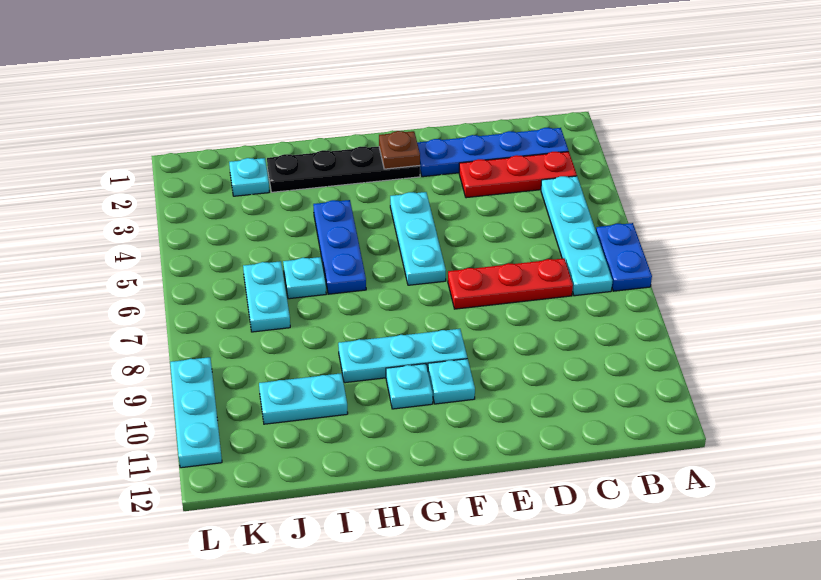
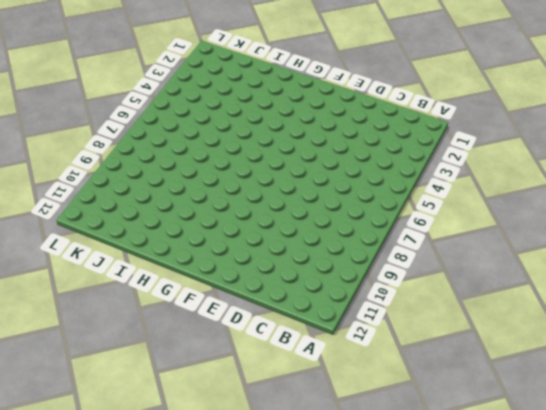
none -> blue plate A6:A7 level 1
none -> blue plate B2:E2 level 1
none -> red plate B3:D3 level 1

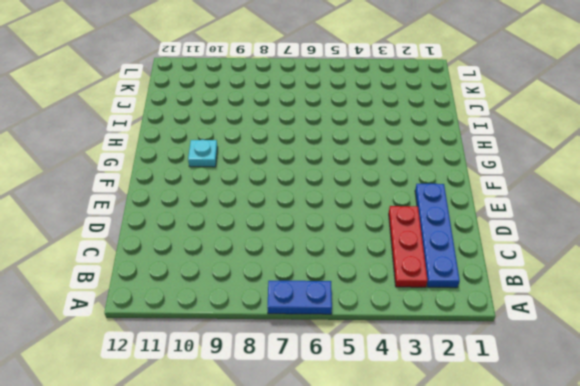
none -> cyan plate B4:B7 level 1
none -> red plate C7:E7 level 1
none -> black plate F2:I2 level 1

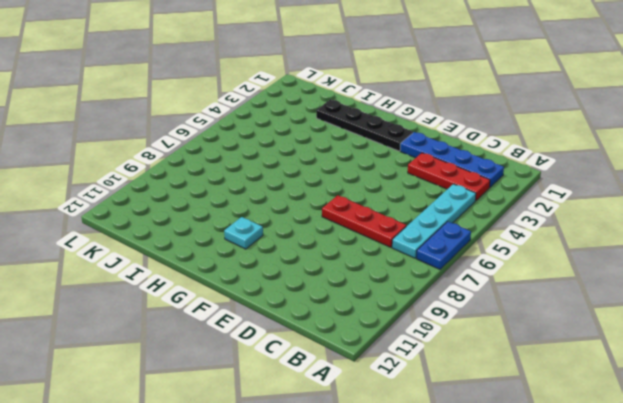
none -> cyan plate F4:F6 level 1
none -> cyan plate F9:H9 level 1
none -> cyan plate F10 level 1

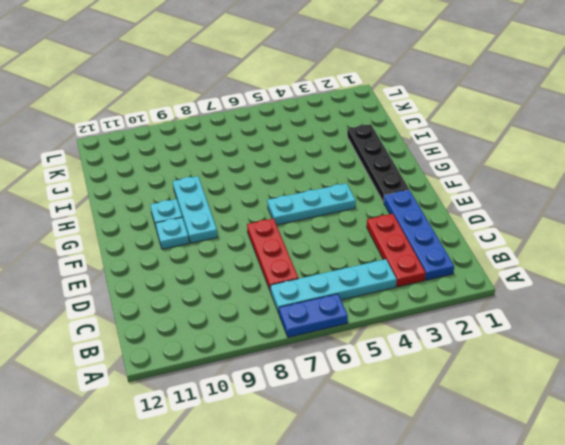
none -> blue plate H4:H6 level 1
none -> cyan plate I6 level 1
none -> cyan plate I10:J10 level 1

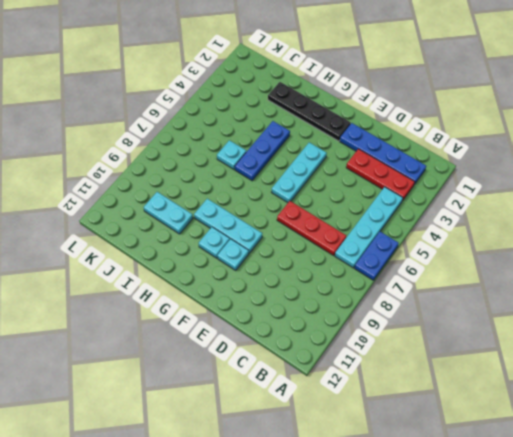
none -> cyan plate J2 level 1
none -> cyan plate J6:J7 level 1
none -> cyan plate L9:L11 level 1

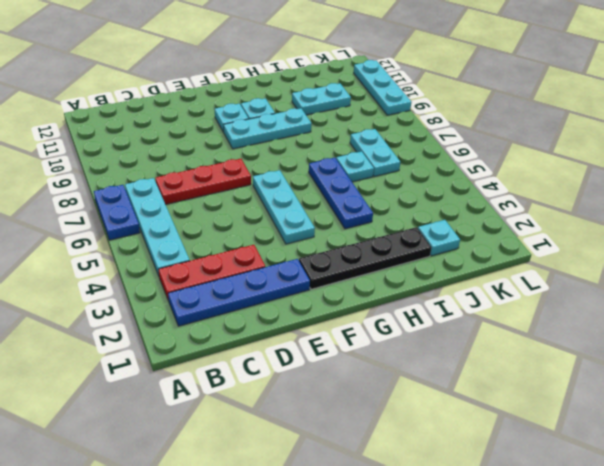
none -> brown plate F2 level 2

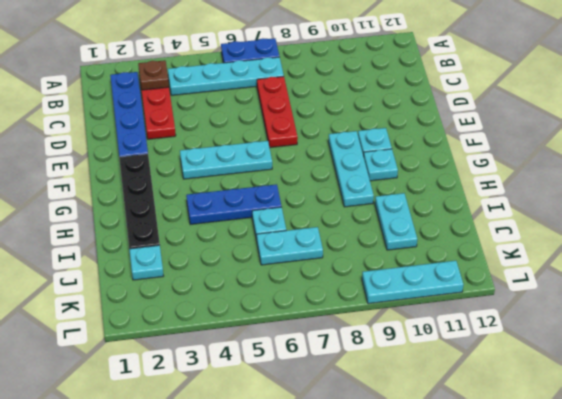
brown plate B3 level 2 -> brown plate F2 level 2

